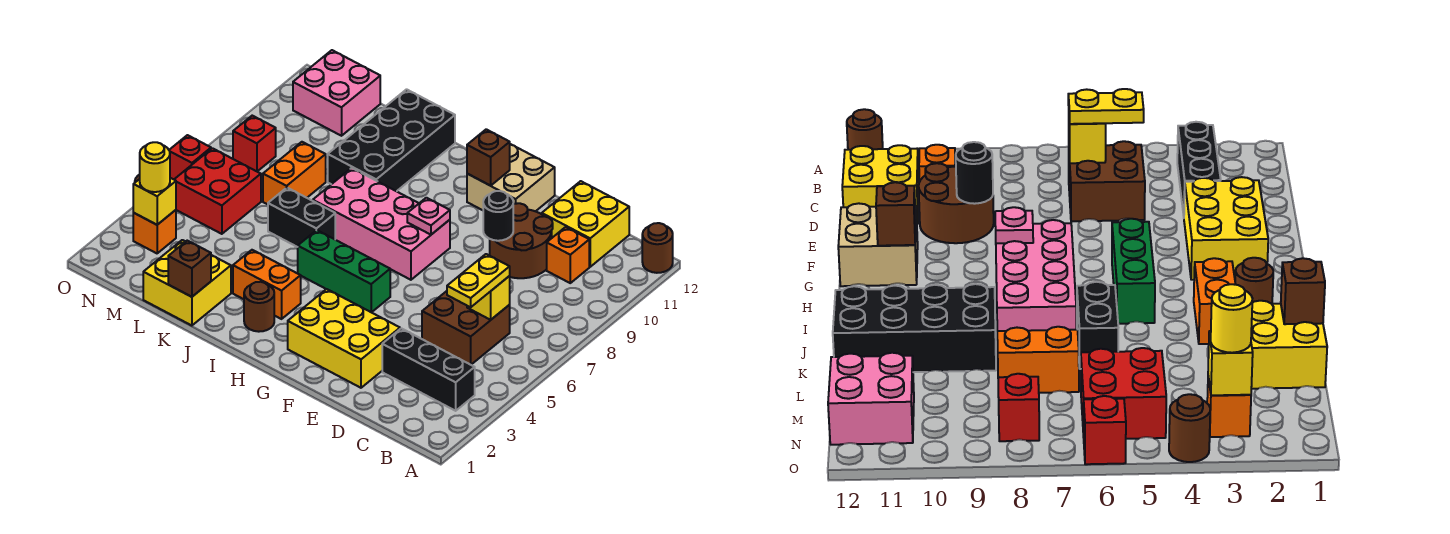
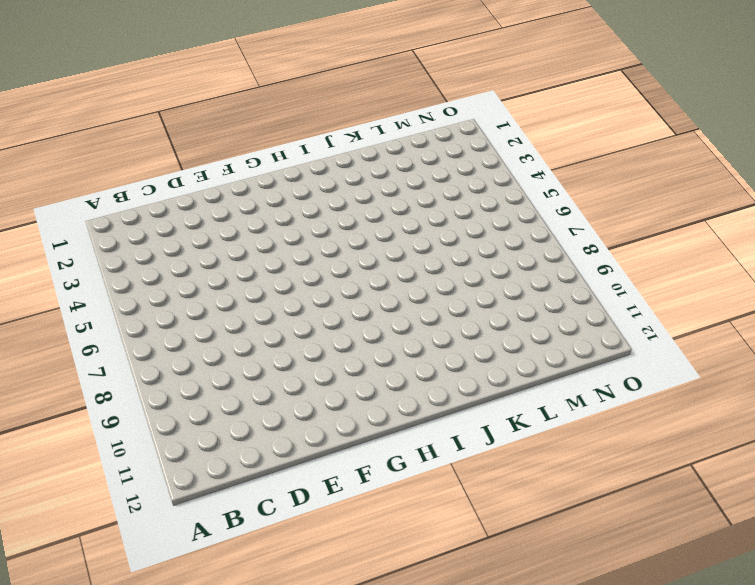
none -> brown round brick A12 level 1
none -> black brick B3:D3 level 1
none -> brown brick C5:D6 level 1
none -> orange brick C10 level 1

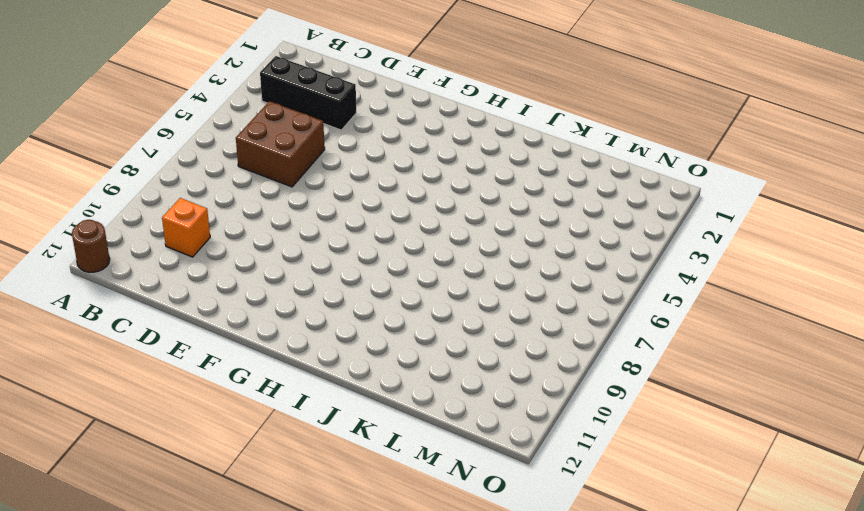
none -> yellow brick C11:D12 level 1
none -> brown round brick D9:E10 level 1
none -> yellow brick E2:G3 level 1
none -> tan brick F11:G12 level 1

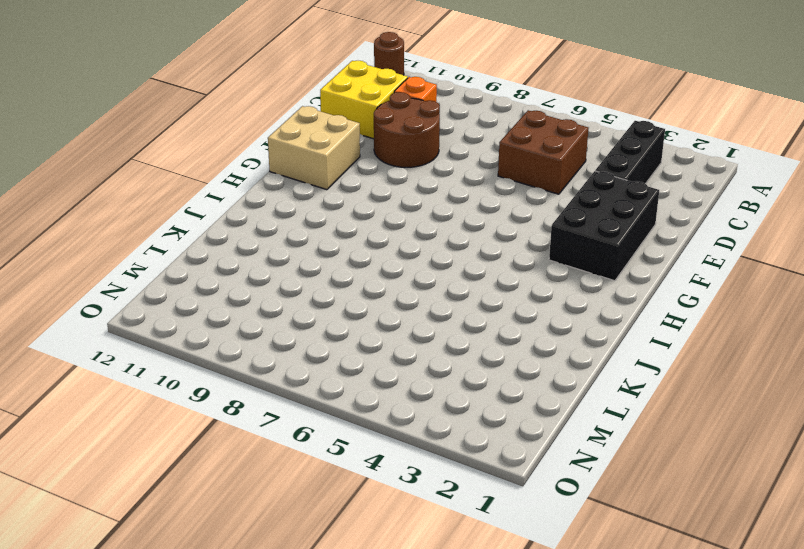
black brick E2:G3 level 1 -> yellow brick E2:G3 level 1
none -> green brick G5:I5 level 1
none -> pink brick G7:J8 level 1
none -> brown round brick I2 level 1
none -> orange brick I3:J3 level 1

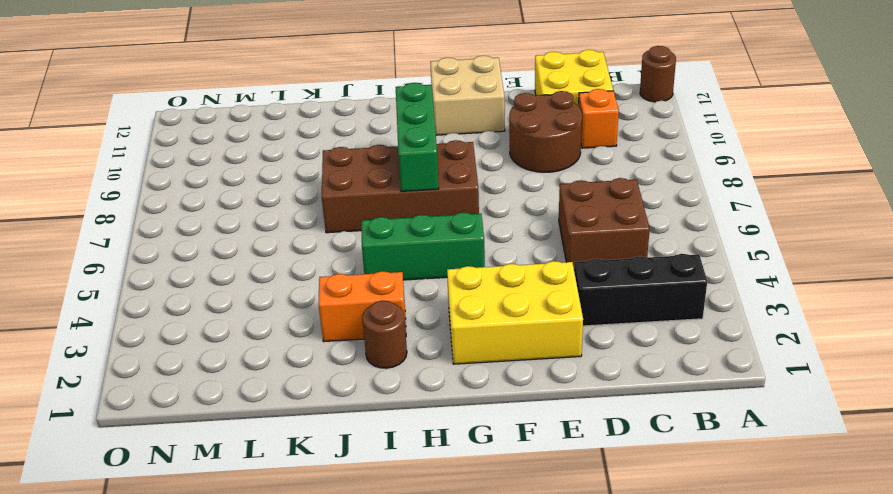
brown brick G7:J8 level 1 -> pink brick G7:J8 level 1
green brick H7:H9 level 2 -> none
none -> black brick J6:K6 level 1
none -> black brick J9:K12 level 1
none -> yellow brick K1:L2 level 1
none -> orange brick L7:L8 level 1

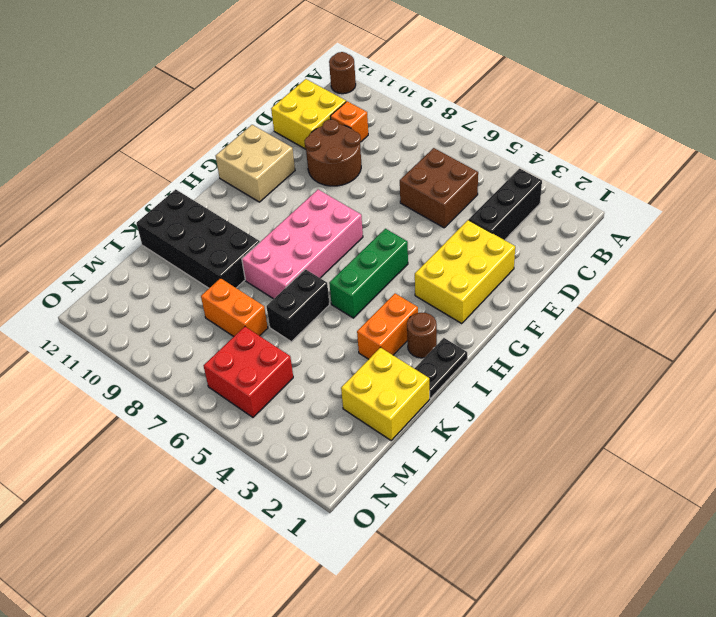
black plate I1:J1 level 1 -> none
none -> pink brick M11:N12 level 1
none -> orange brick N3 level 1
none -> red brick N8 level 1
none -> brown round brick O4 level 1

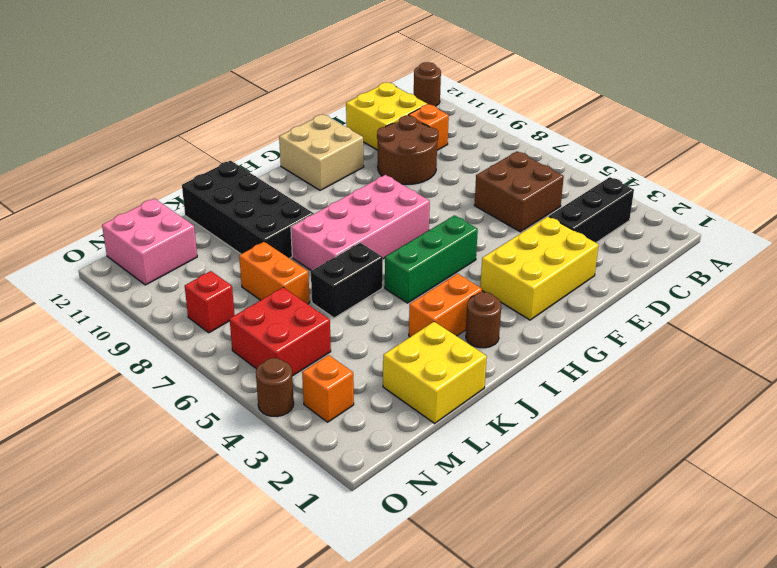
none -> red brick O6 level 1
none -> yellow brick C6 level 2
none -> black round brick E9 level 2
none -> pink plate G8 level 2

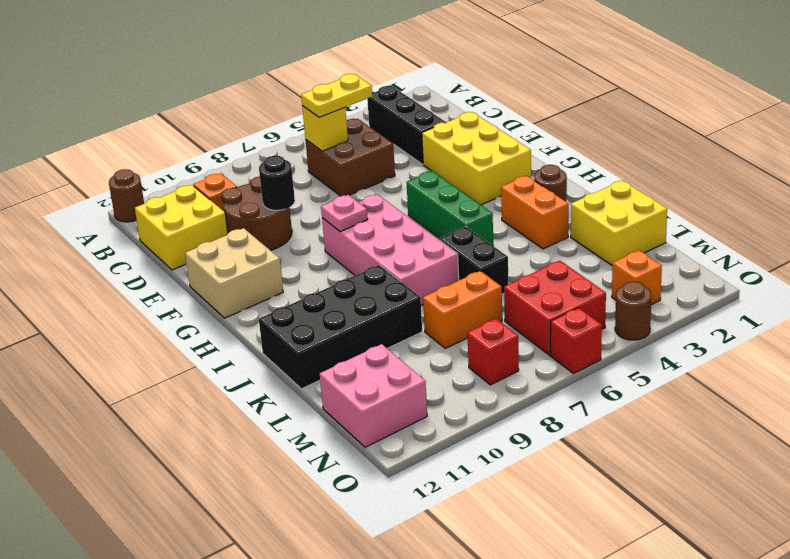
none -> brown brick G11 level 2
none -> brown brick K1 level 2
none -> yellow brick N3 level 2
none -> yellow round brick N3 level 3

